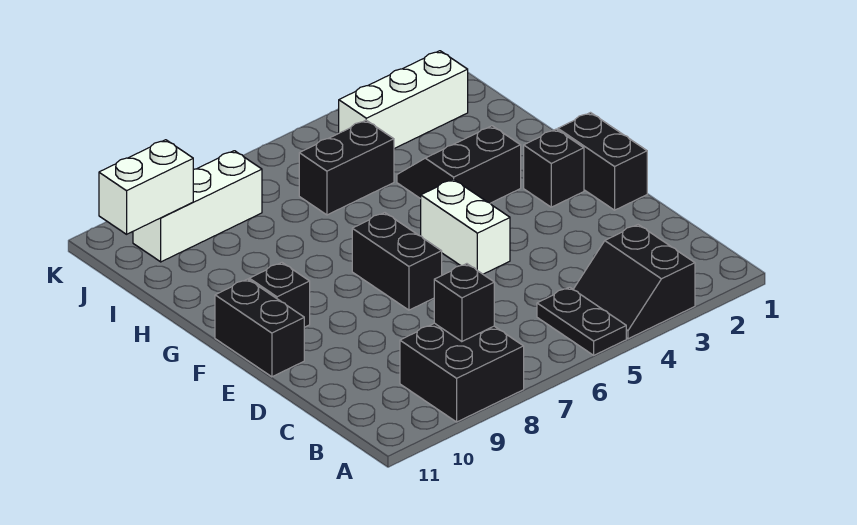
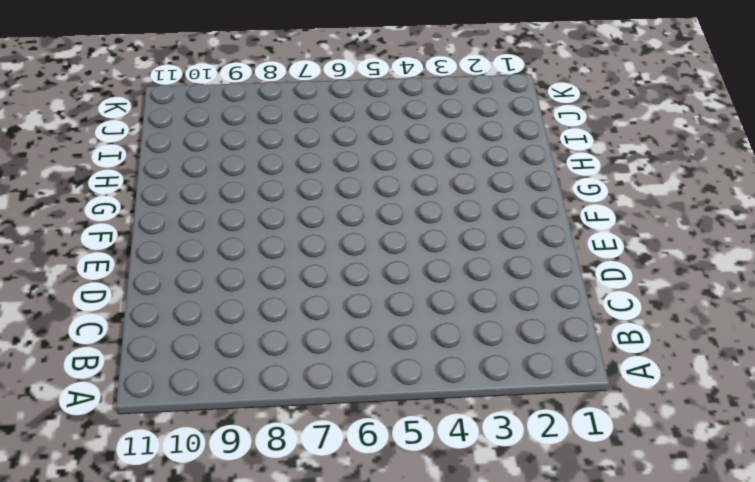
none -> black slope A3:B4 level 1 top 3
none -> black plate A5:B5 level 1
none -> black brick A8:B9 level 1

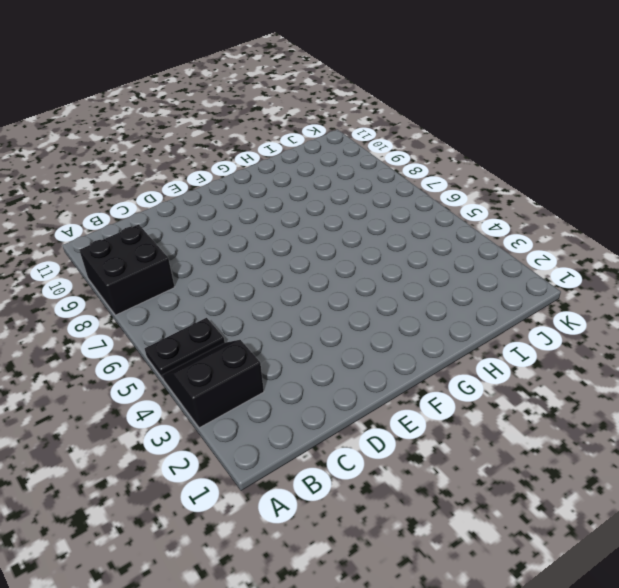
none -> black brick E1:F1 level 1
none -> white brick E5:F5 level 1
none -> black brick E7:F7 level 1

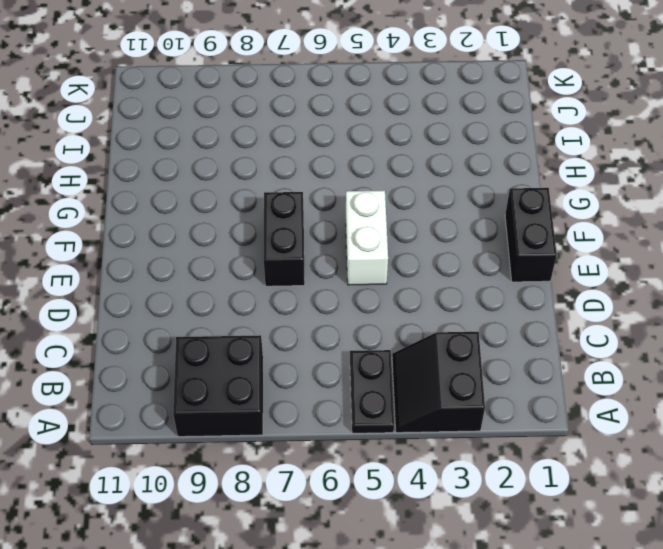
none -> black brick E11:F11 level 1
none -> black brick F2 level 1
none -> black brick F10 level 1

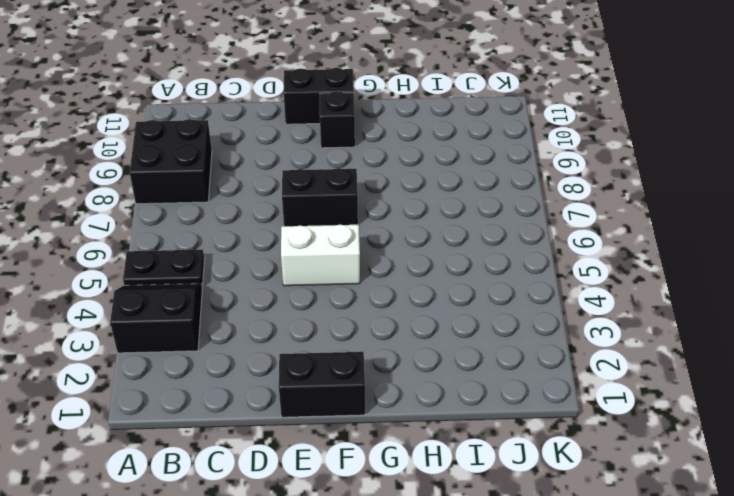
none -> black brick F2 level 1
none -> black slope G3:H4 level 1 top G
none -> black brick I5:I6 level 1

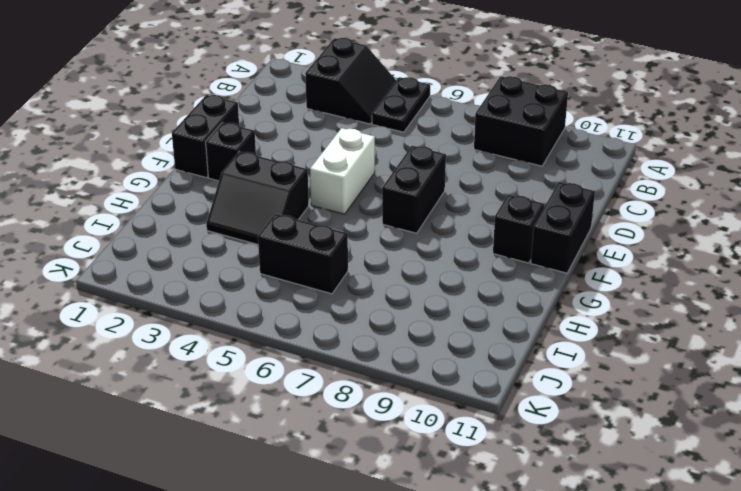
none -> white brick J2:J4 level 1
none -> white brick J8:J10 level 1
none -> black brick B8 level 2

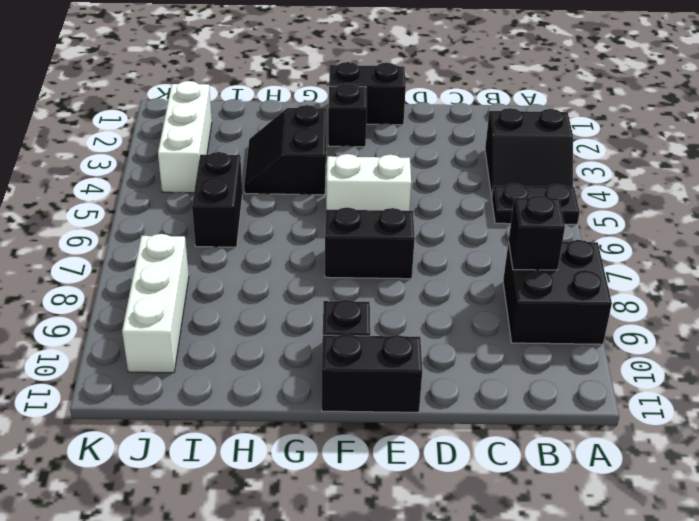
none -> white brick J10:J11 level 2

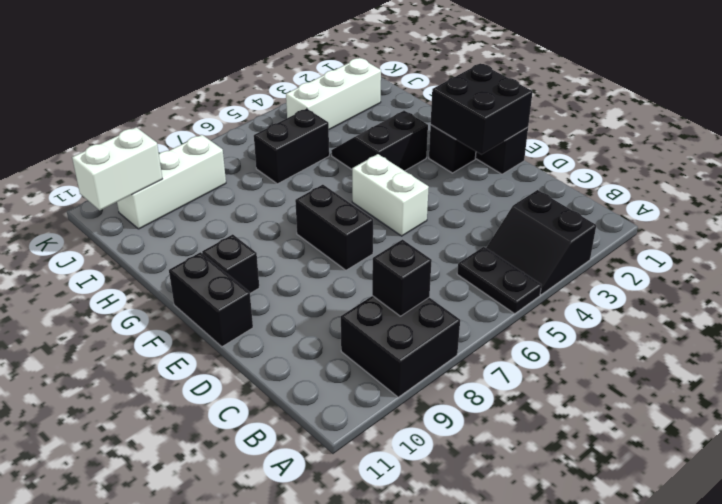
black brick E1:F2 level 2 -> none

